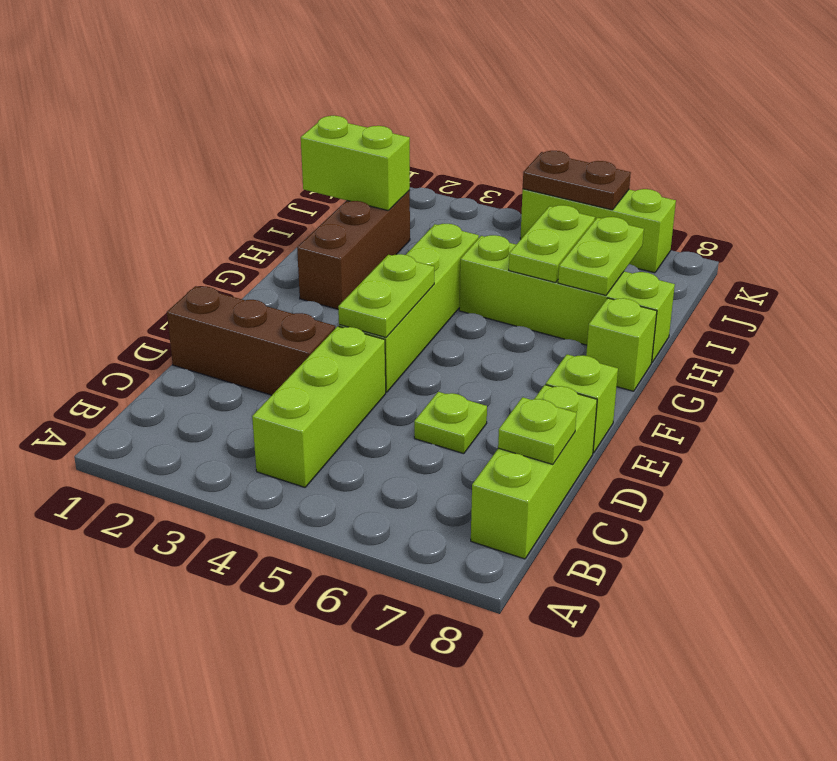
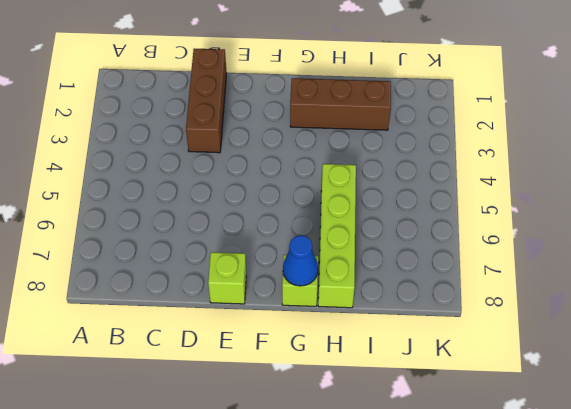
blue cone G8 level 2 -> none
none -> lime brick B4:D4 level 1
none -> lime brick B8:D8 level 1
none -> lime plate D6 level 1

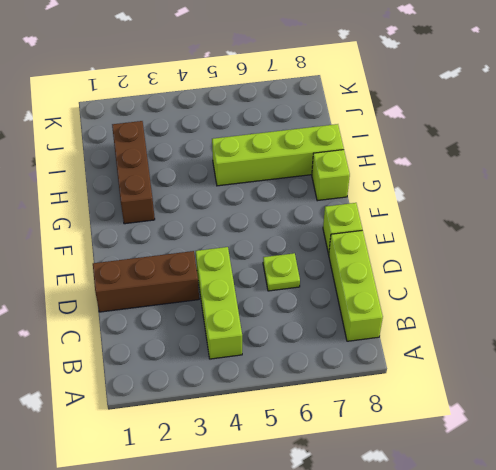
none -> lime brick E4:H4 level 1
none -> lime brick K5:K7 level 1
none -> lime plate C8 level 2

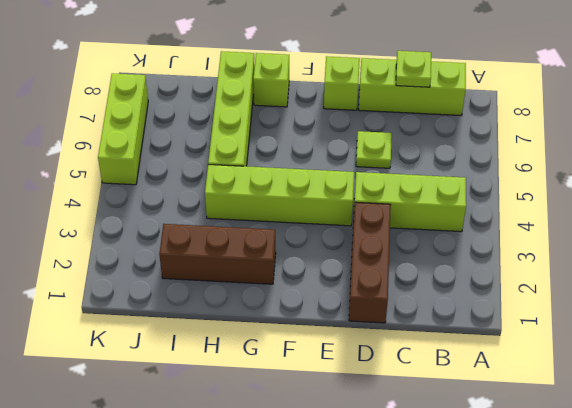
none -> lime plate E4:F4 level 2
none -> lime plate H6:I6 level 2
none -> lime plate H7:I7 level 2

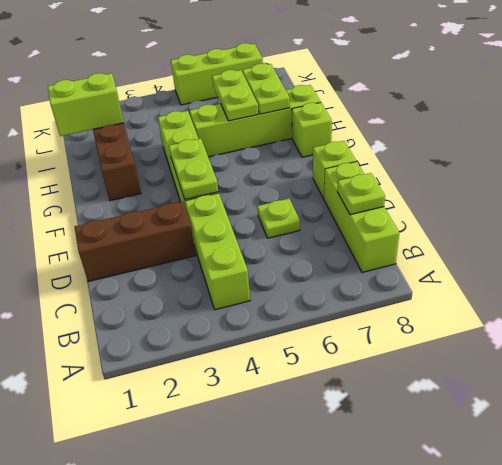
none -> brown plate K5:K6 level 2

